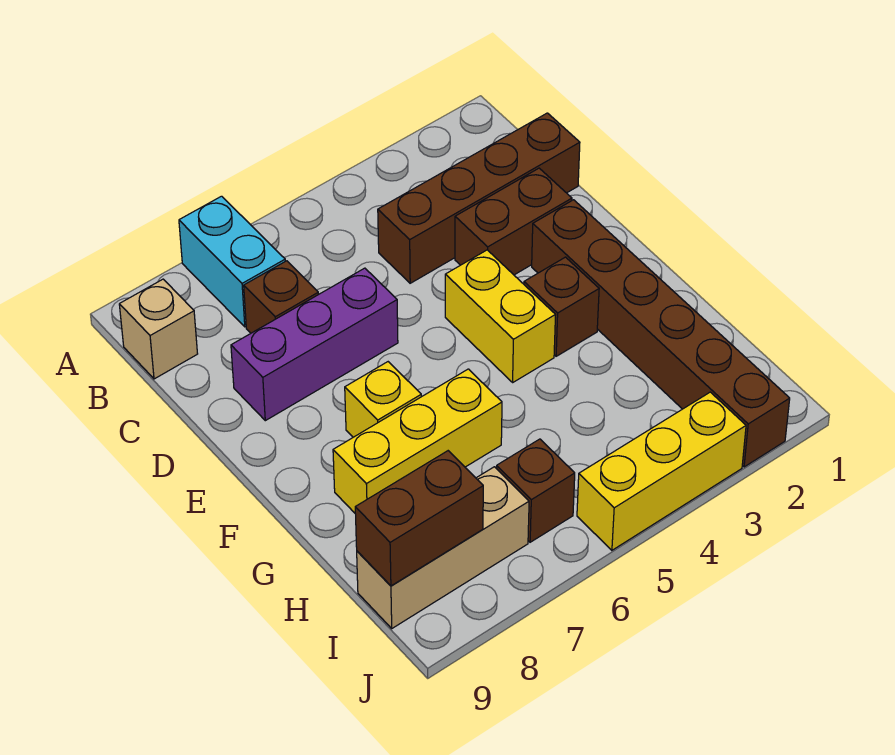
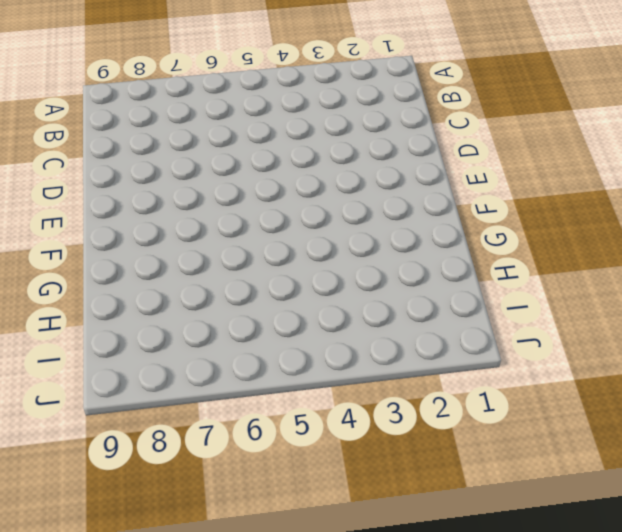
none -> cyan brick A7:B7 level 1
none -> tan brick B9 level 1
none -> brown brick C1:C4 level 1

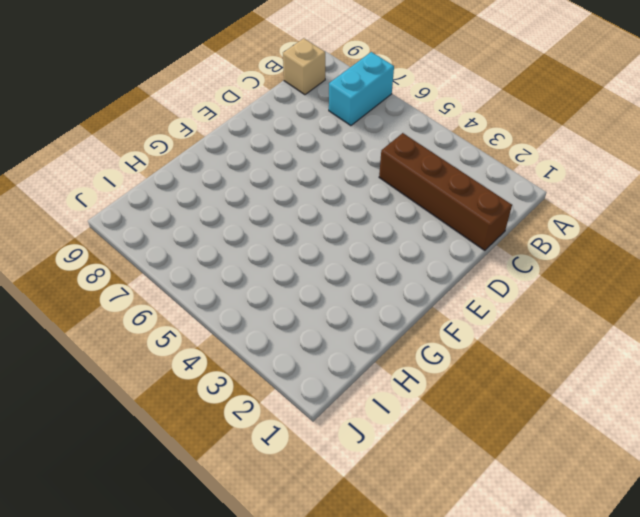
none -> brown brick C7 level 1
none -> brown brick D2:D3 level 1
none -> purple brick D6:D8 level 1

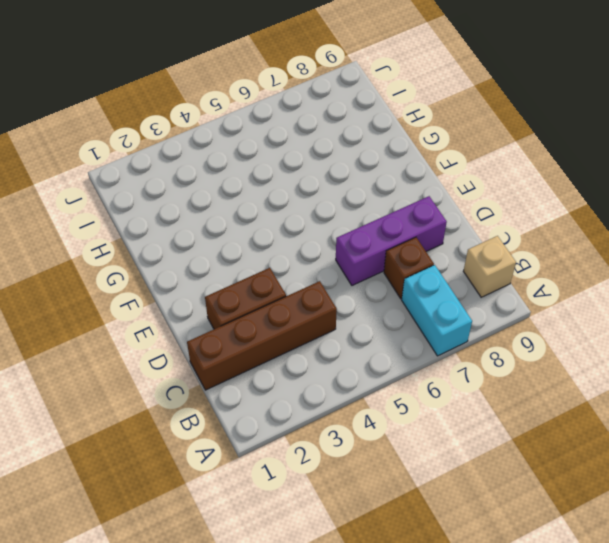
none -> brown brick E2:J2 level 1
none -> yellow brick E4:F4 level 1
none -> brown brick F3 level 1

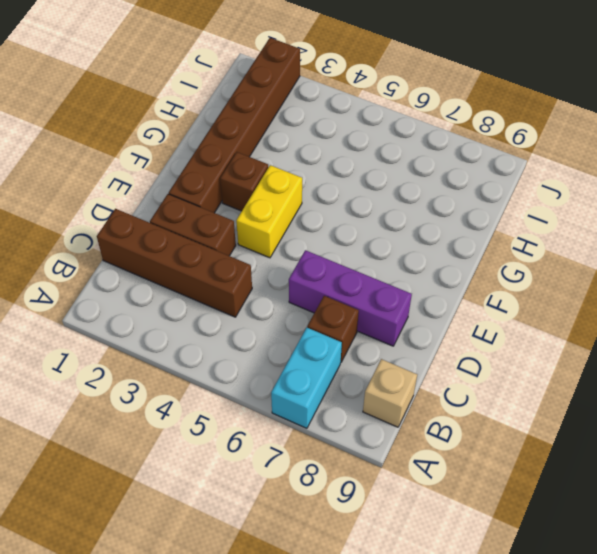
none -> yellow brick F7 level 1
none -> yellow brick G6:G8 level 1
none -> brown brick I6 level 1

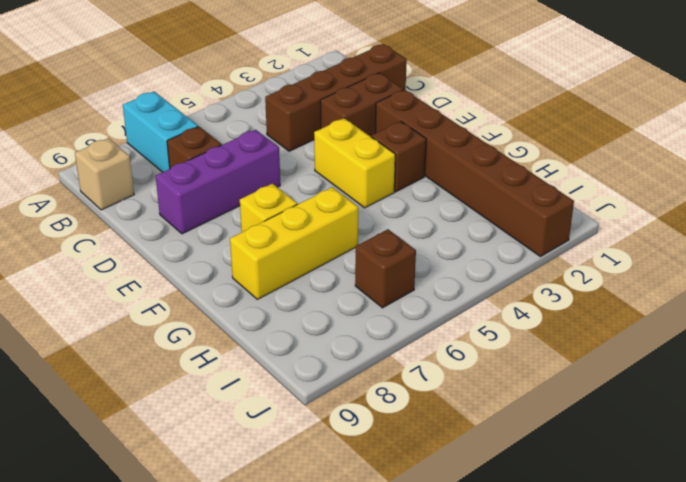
none -> tan brick I7:I9 level 1
none -> yellow brick J3:J5 level 1
none -> brown brick I8:I9 level 2

